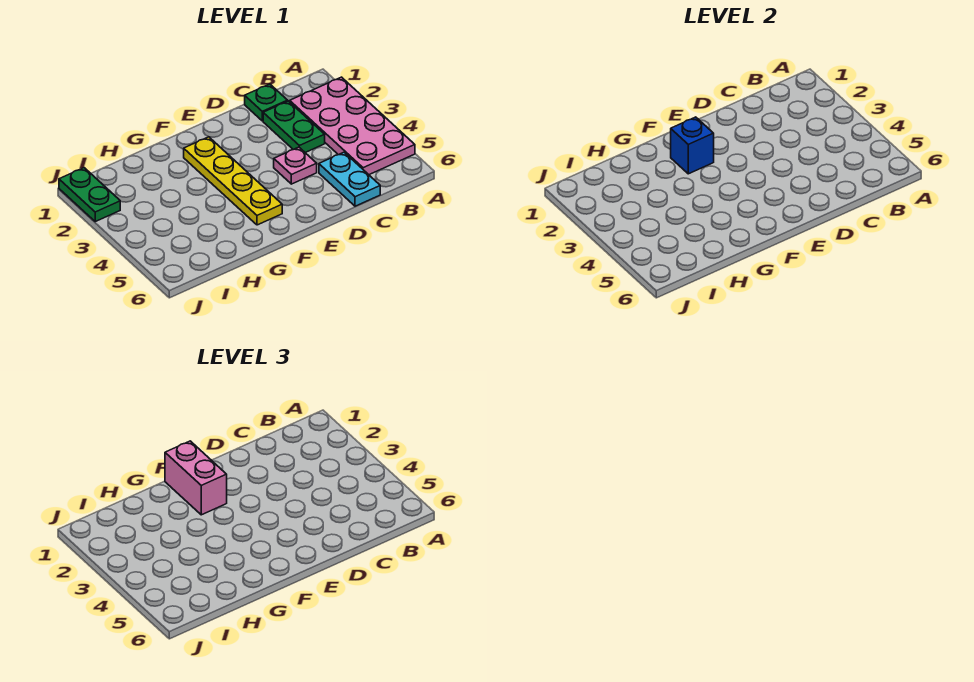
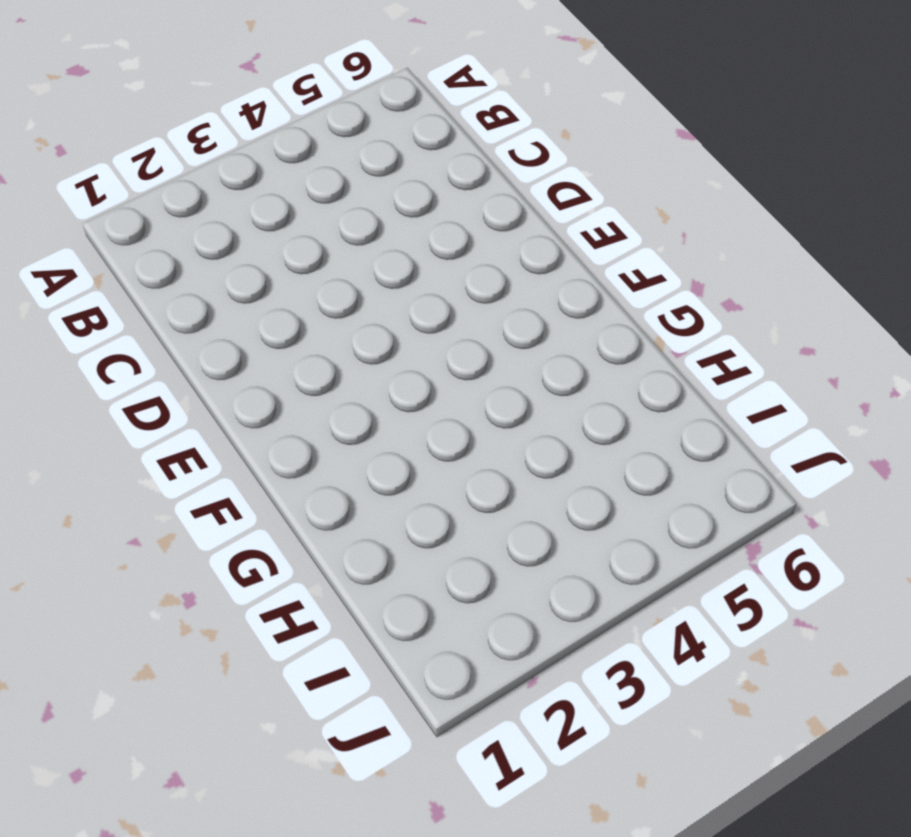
none -> pink plate A2:B5 level 1
none -> green plate C1 level 1

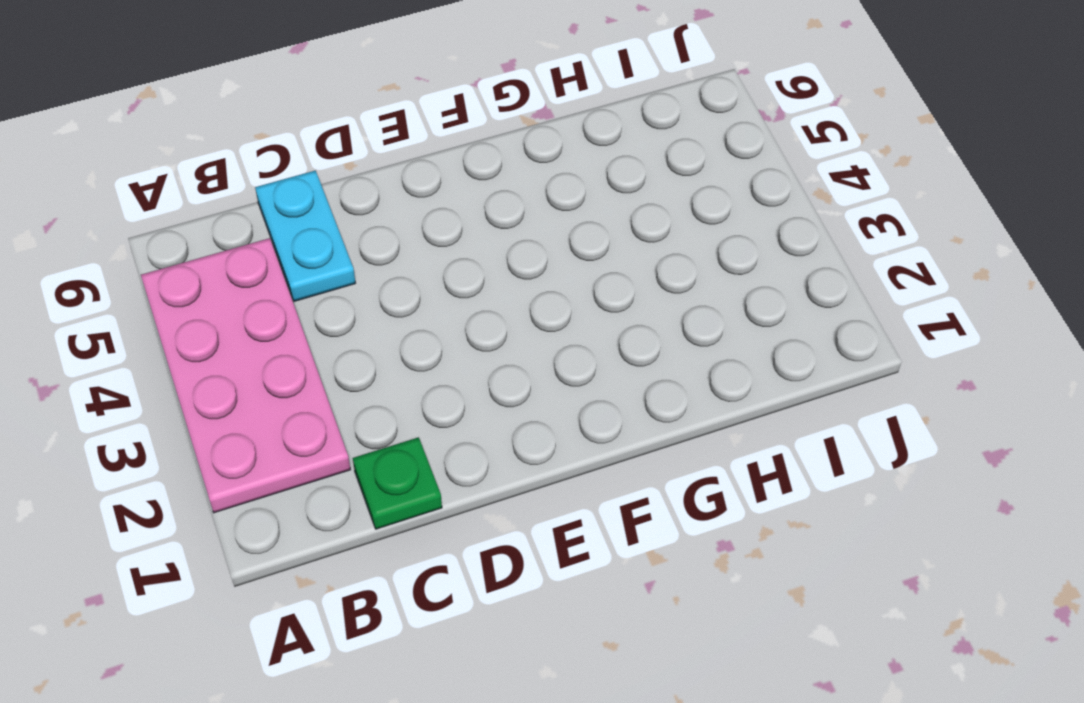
none -> green plate C2:C3 level 1
none -> pink plate D4 level 1

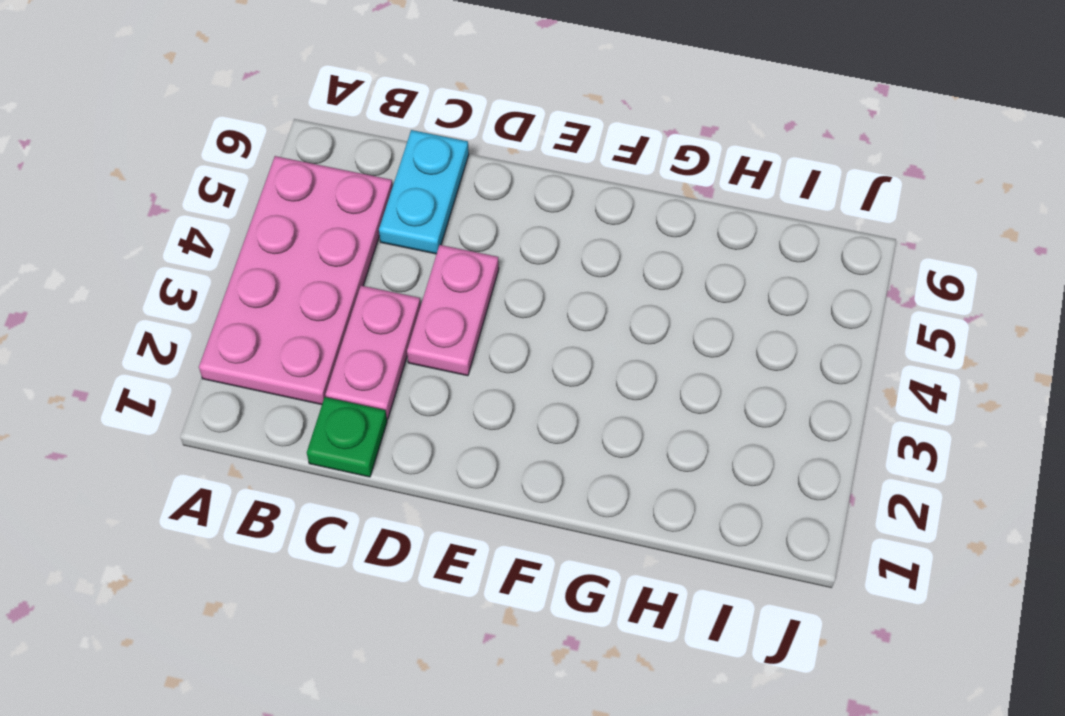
pink plate C2:C3 level 1 -> green plate C2:C3 level 1
pink plate D3:D4 level 1 -> pink plate D4 level 1
none -> yellow plate F2:F5 level 1
none -> green plate J1:J2 level 1

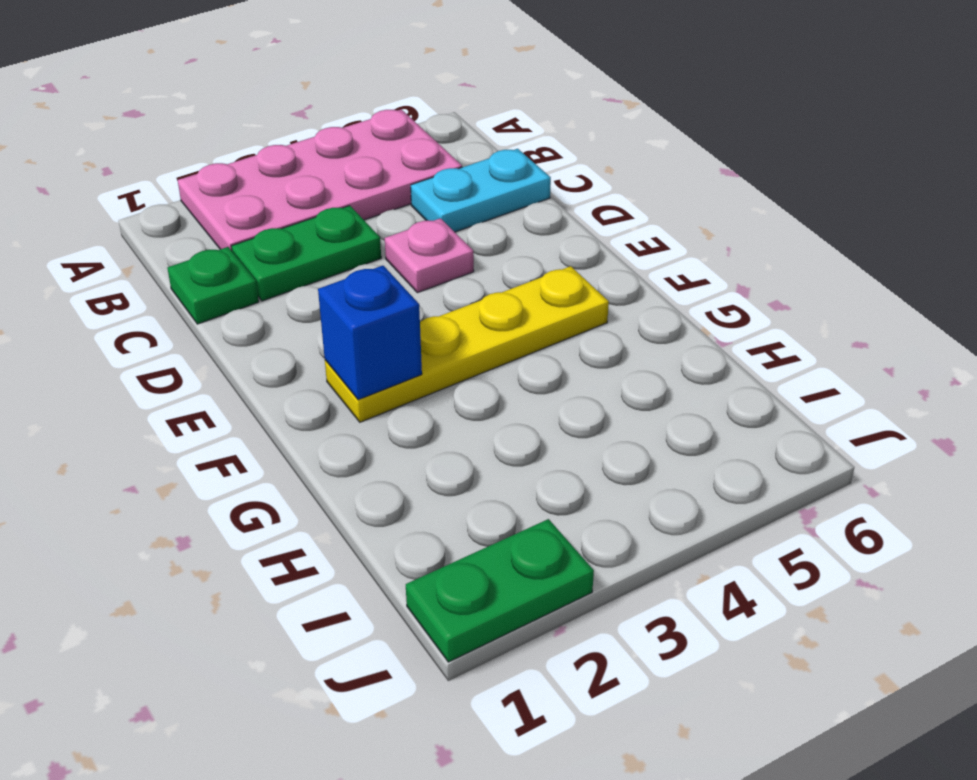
none -> pink brick F1:F2 level 3

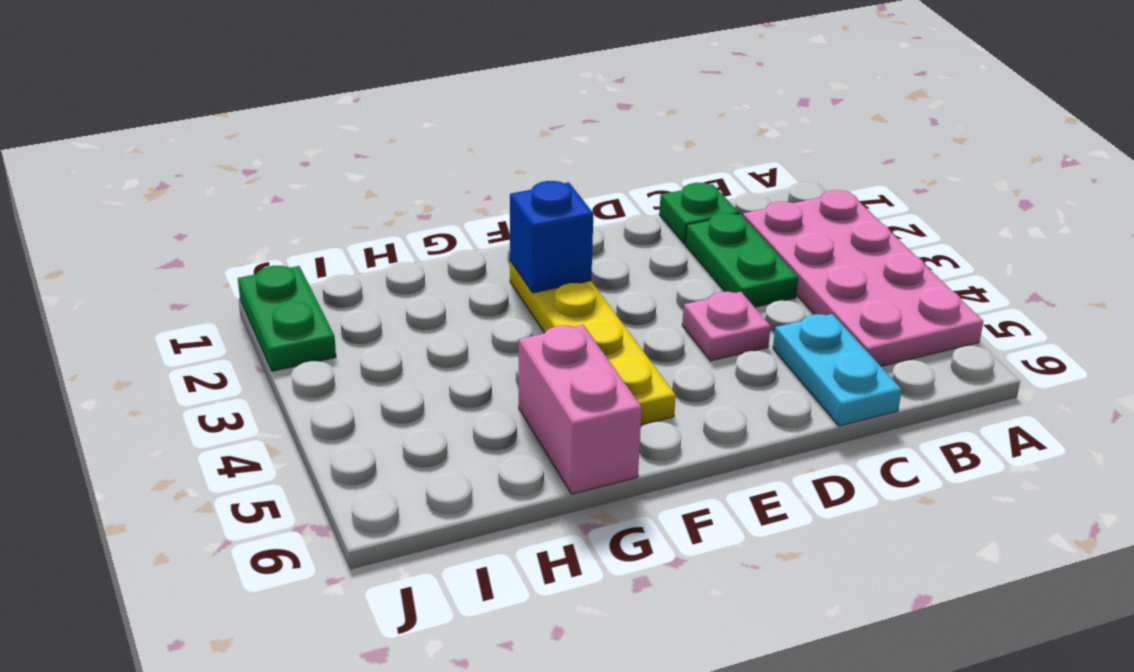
pink brick G5:G6 level 1 -> pink brick F1:F2 level 3

